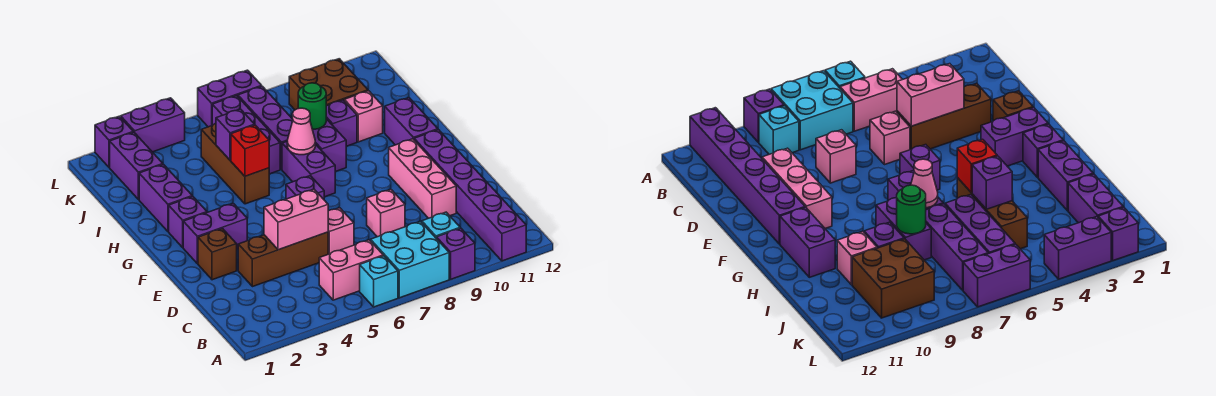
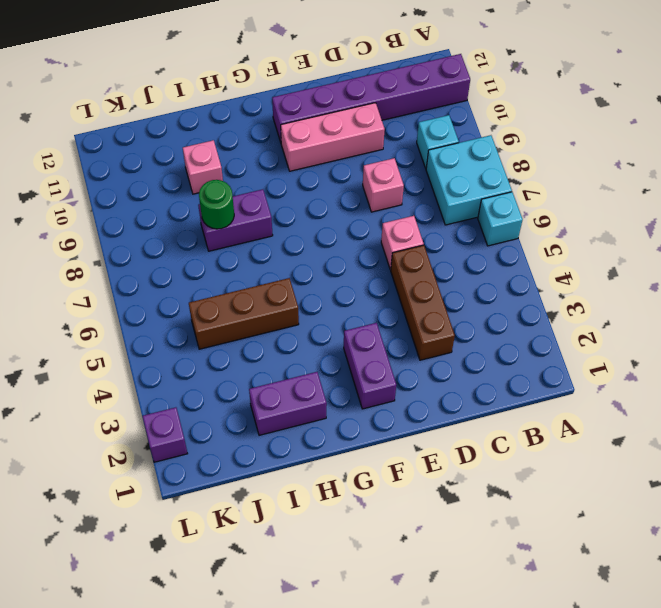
none -> purple brick A9 level 1
none -> pink brick B5:B6 level 1
none -> brown brick E2 level 1
none -> purple brick F6 level 1

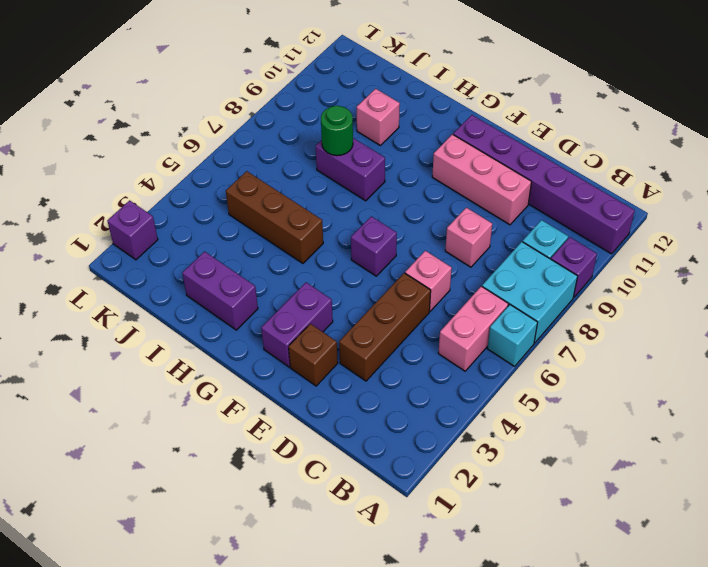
none -> purple brick G2 level 1
none -> purple brick G7:H7 level 1
none -> purple brick G11:H11 level 1
none -> purple brick I6:K6 level 1

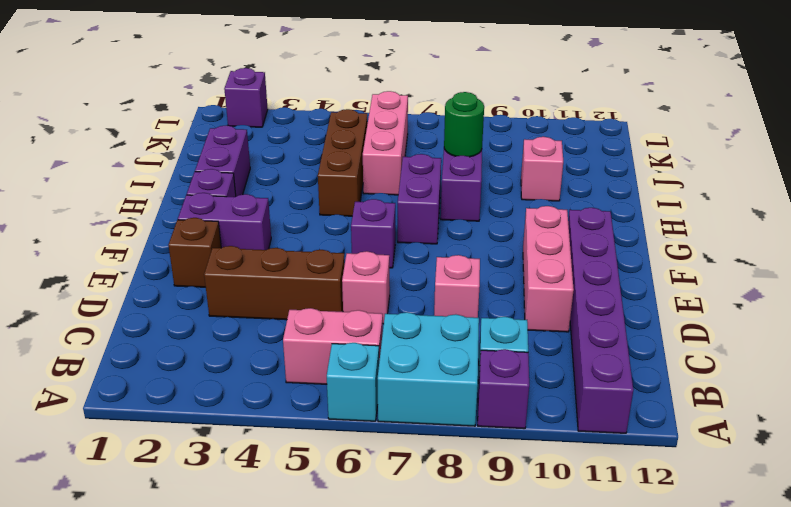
pink brick I6:K6 level 1 -> purple brick I6:K6 level 1
none -> purple brick G11:H11 level 1
none -> purple brick I7:K7 level 1
none -> purple brick I9 level 1
none -> purple brick J2:K2 level 1

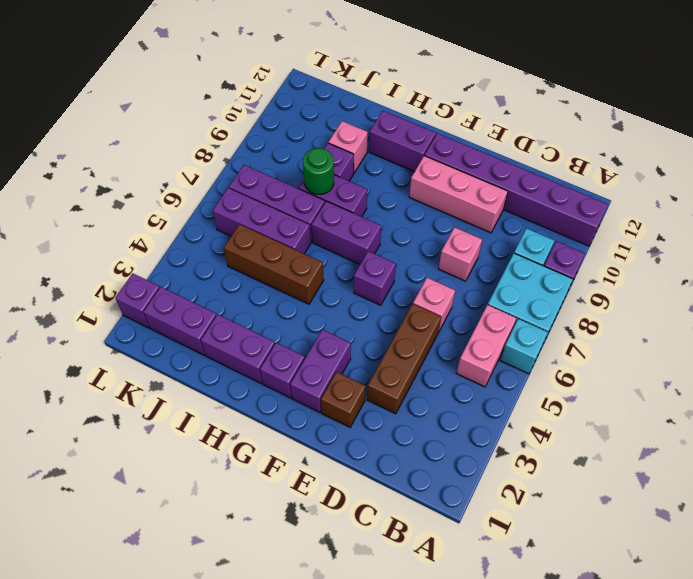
none -> brown brick J9:K10 level 1
none -> purple brick L3:L4 level 1
none -> purple brick L6:L7 level 1
none -> pink brick D4:D5 level 2

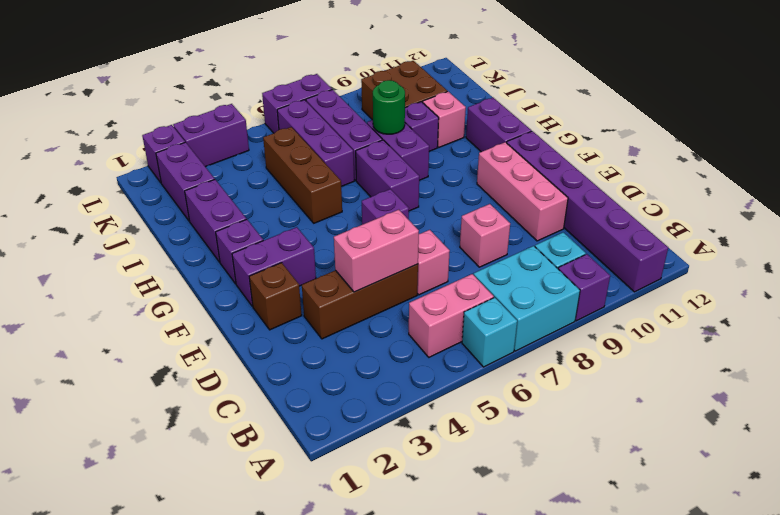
none -> red brick H5 level 2
none -> pink cone H7 level 2
none -> purple brick I5 level 2

